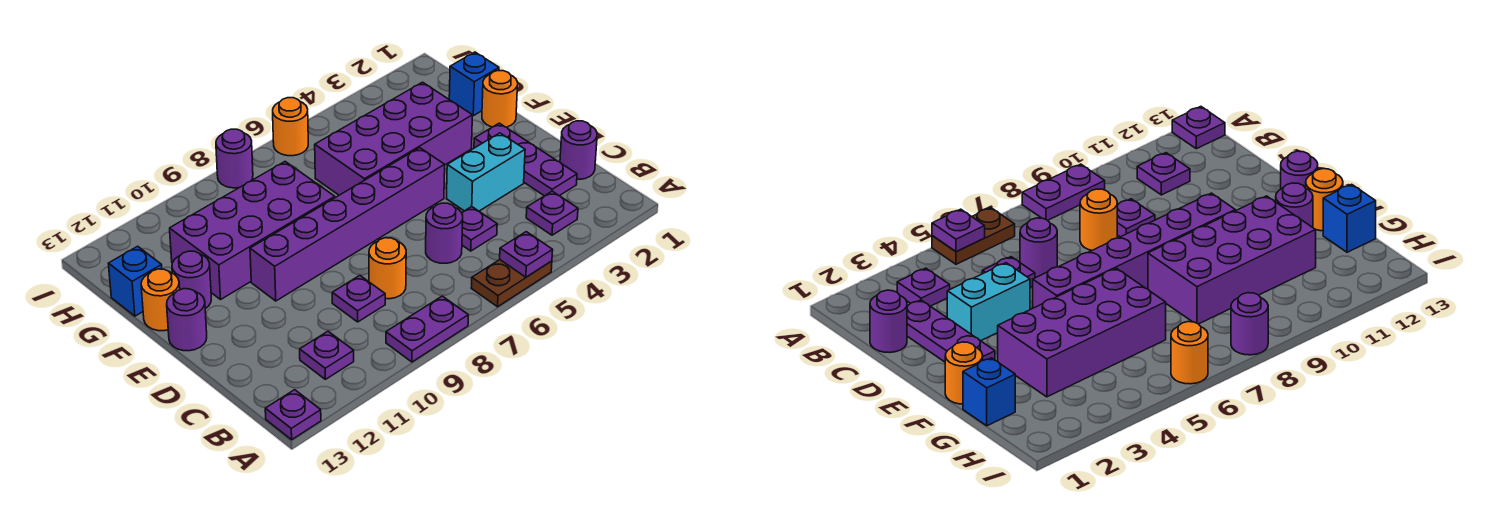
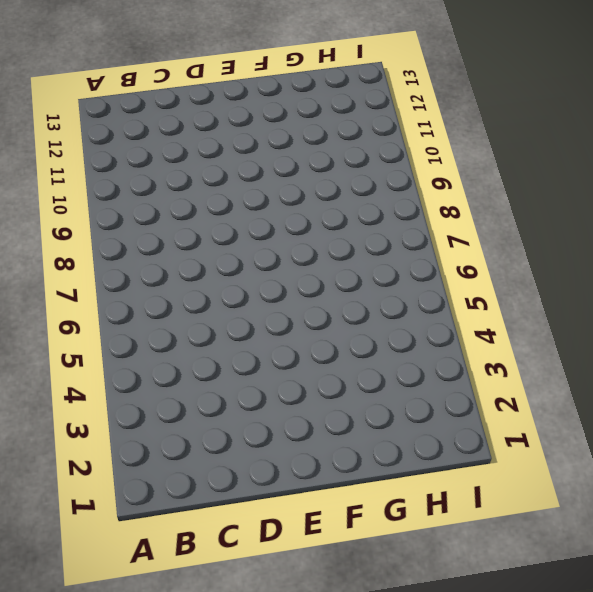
none -> brown plate A5:A6 level 1
none -> purple plate A8:A9 level 1
none -> purple plate A13 level 1

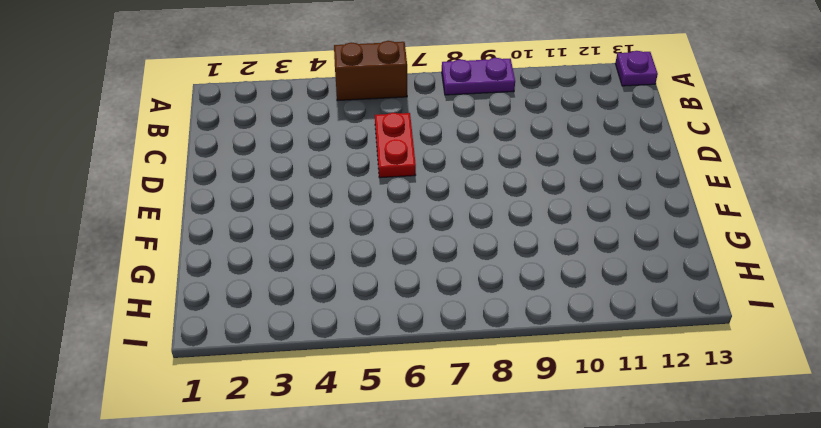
brown brick A5:A6 level 1 -> brown plate A5:A6 level 1
red plate C6:D6 level 1 -> purple round brick C6 level 1
none -> purple plate B3 level 1
none -> purple plate B11 level 1
none -> purple round brick C1 level 1

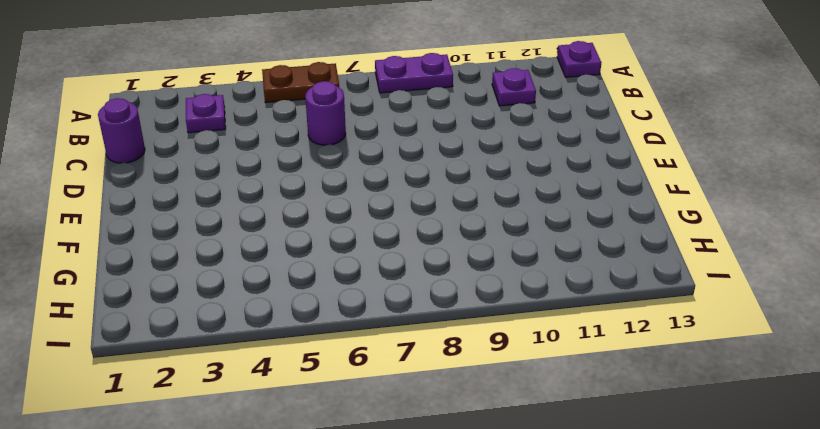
none -> purple plate C2:E2 level 1
none -> purple plate C5 level 1
none -> orange round brick C8 level 1

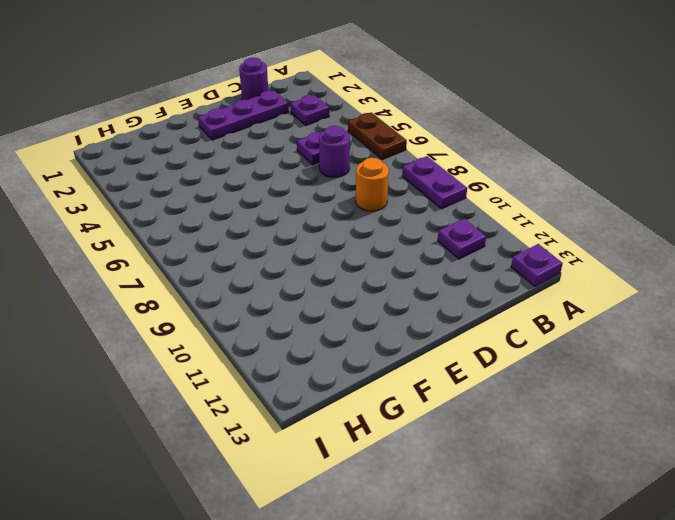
none -> purple plate C9 level 1
none -> cyan brick D3:D4 level 1
none -> purple brick E5:E10 level 1

